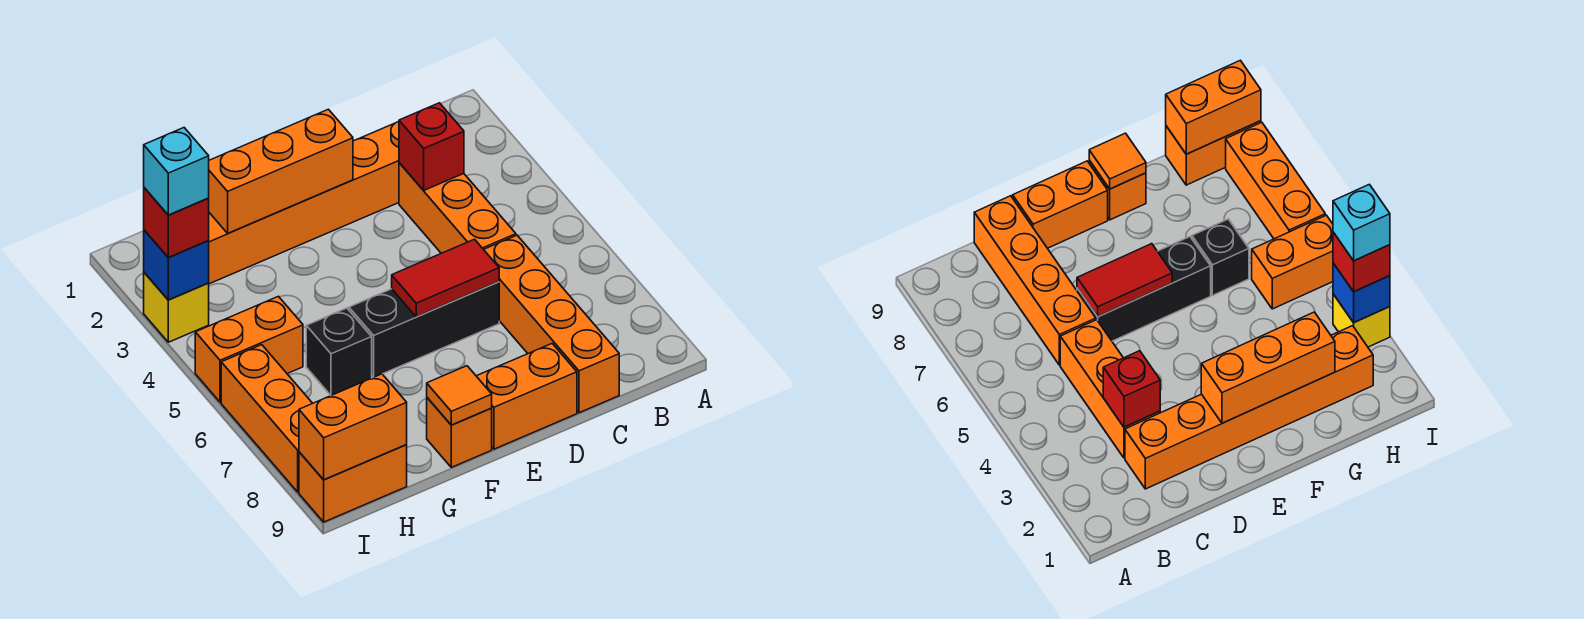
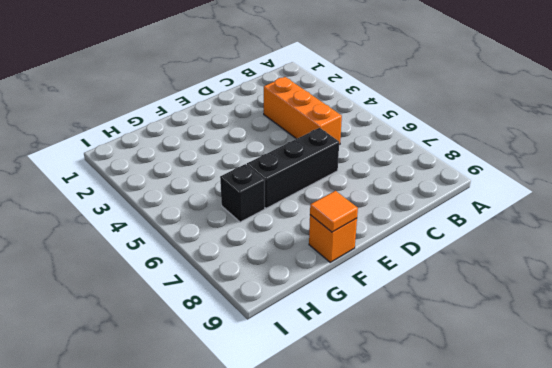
none -> orange brick C2:H2 level 1
none -> orange brick C6:C9 level 1
none -> orange brick D9:E9 level 1

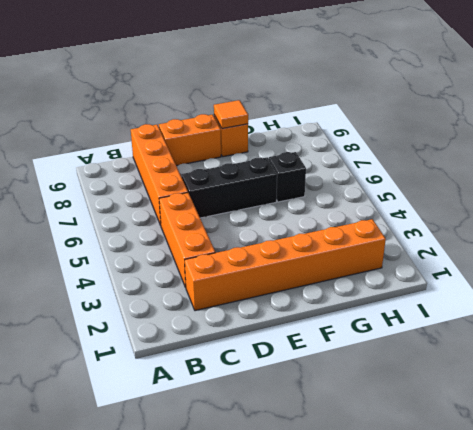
none -> orange brick H5:I5 level 1
none -> orange brick H9:I9 level 1
none -> yellow brick I3 level 1

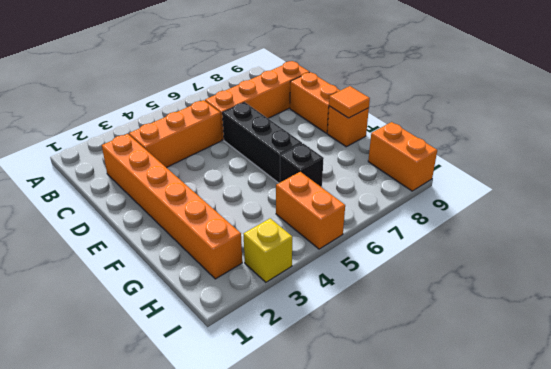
none -> orange brick I6:I8 level 1
none -> red brick C3 level 2
none -> red tile D6:E6 level 2

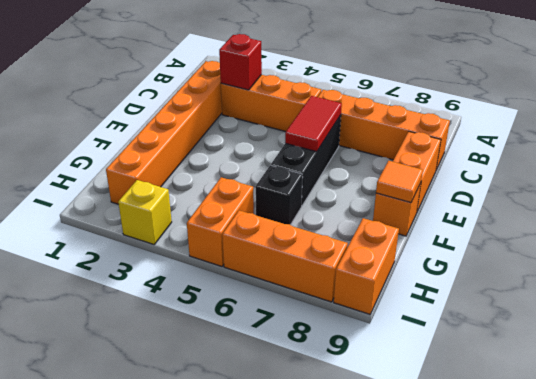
none -> orange brick E2:G2 level 2
none -> orange brick H9:I9 level 2
none -> blue brick I3 level 2

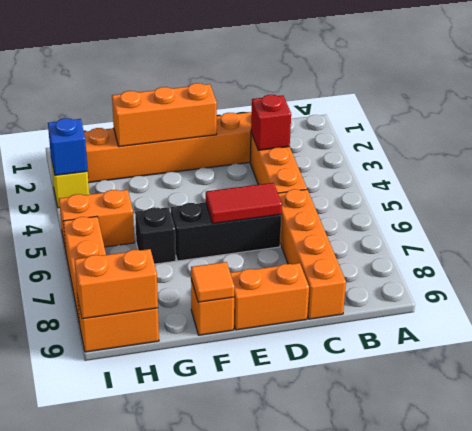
none -> red brick I3 level 3
none -> cyan brick I3 level 4

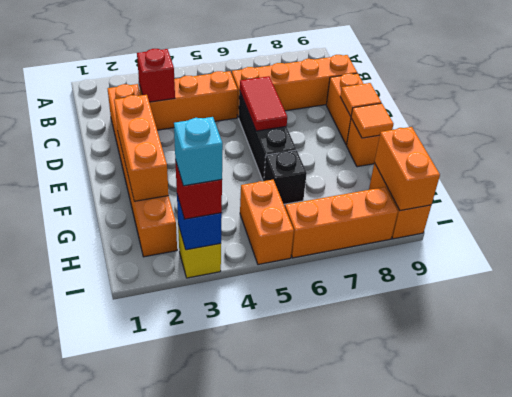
orange tile E9 level 2 -> none

